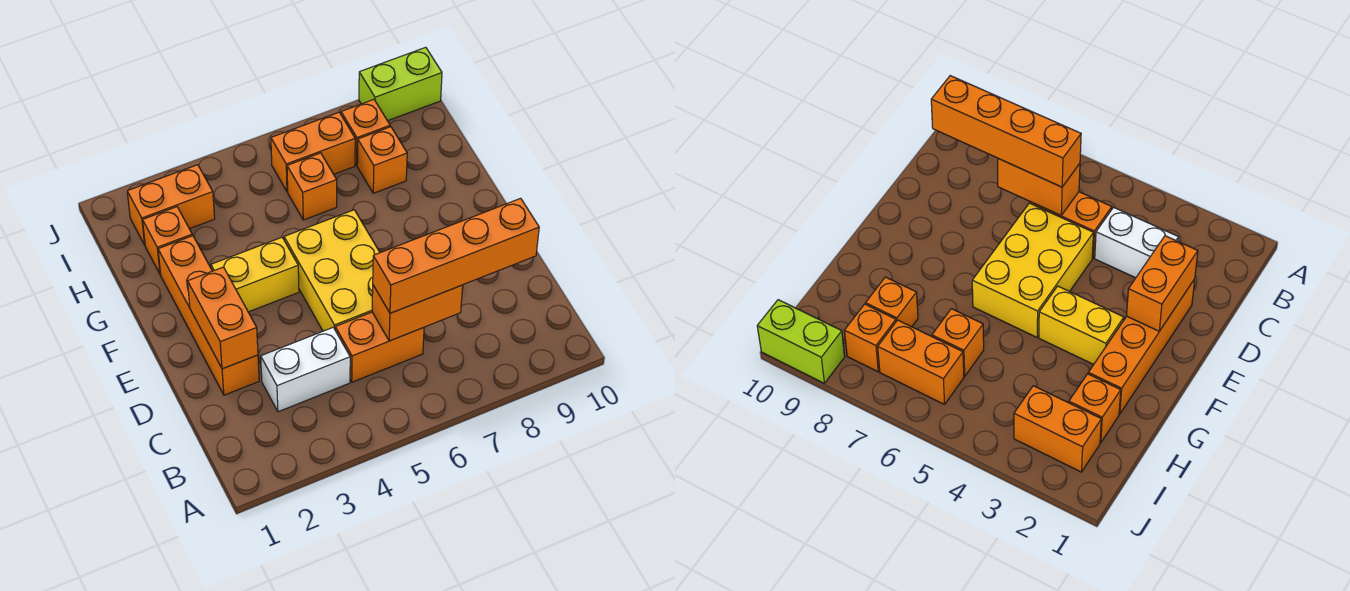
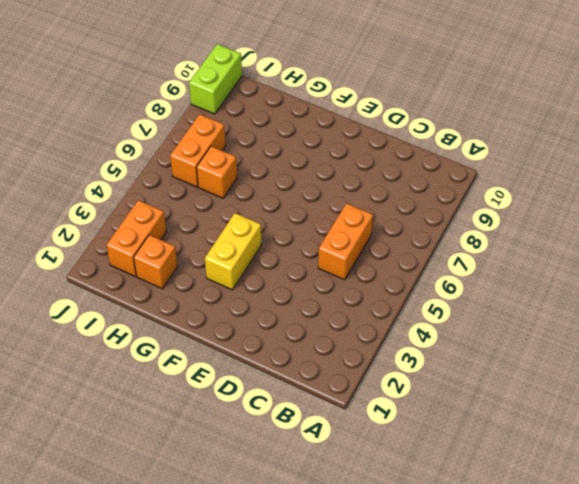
none -> white brick C3:C4 level 1
none -> orange brick D2:G2 level 1
none -> yellow brick D5:F6 level 1

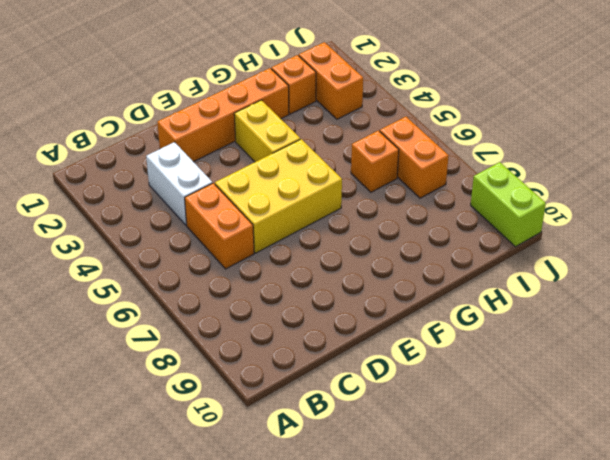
none -> orange brick H8 level 1
none -> orange brick I8 level 1
none -> orange brick C6:C7 level 2

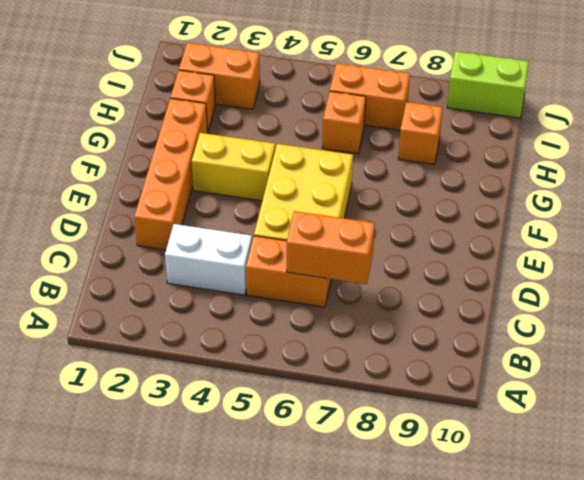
none -> orange brick I8 level 1
none -> orange brick D2:E2 level 2
none -> orange brick C6:C9 level 3

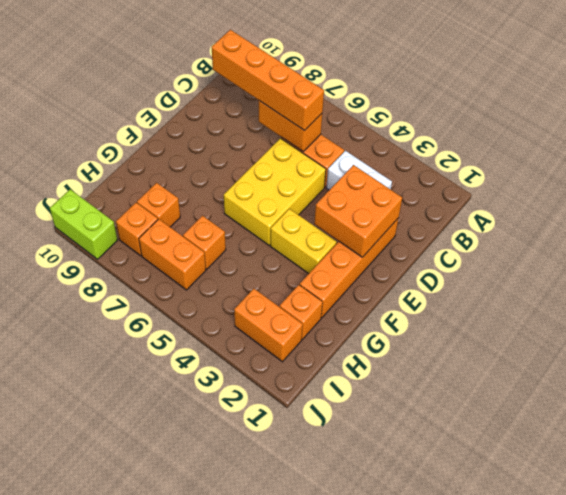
orange brick D2:E3 level 2 -> orange brick D2:E2 level 2

